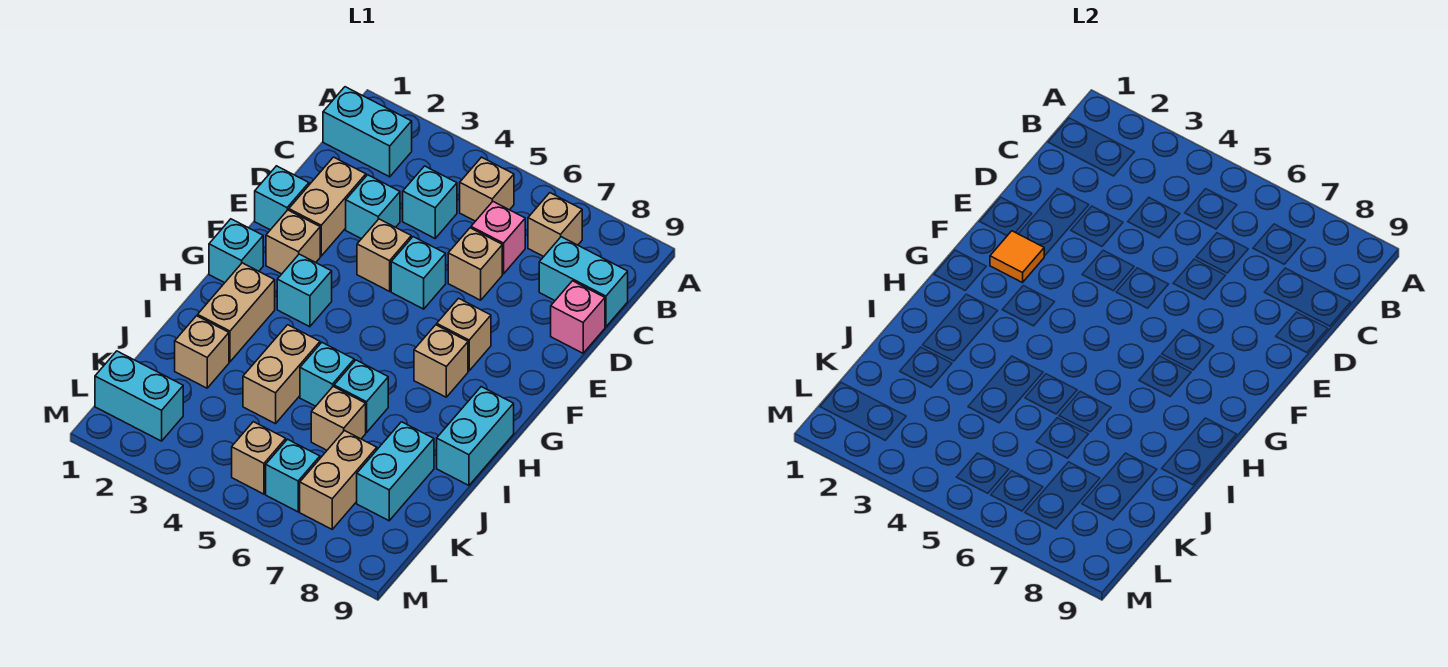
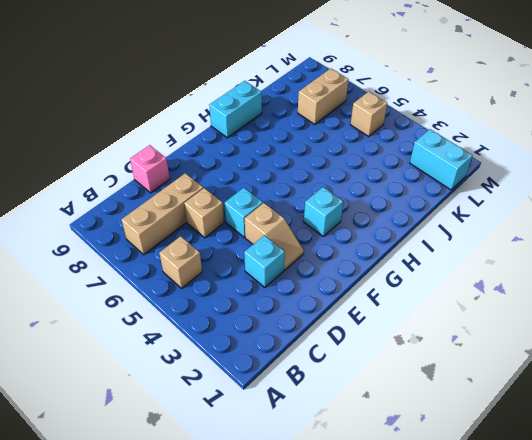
tan brick B7:D7 level 1 -> tan brick B7 level 1
tan slope E3:E4 level 1 top 4 -> tan brick E4 level 1
none -> cyan brick B1:B2 level 1
none -> cyan brick C4 level 1
none -> pink brick C6 level 1
none -> cyan brick C8:C9 level 1

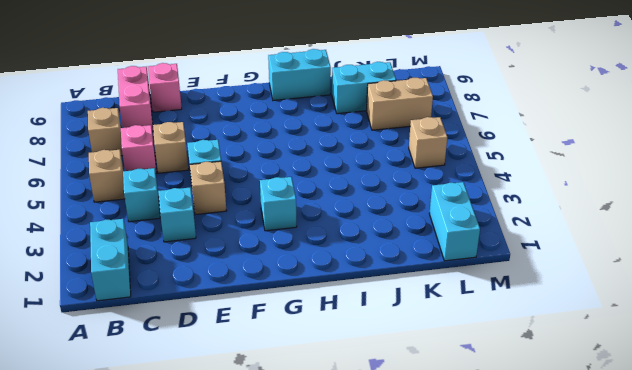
pink brick C8:C9 level 1 -> cyan brick C8:C9 level 1
none -> tan brick D2:E2 level 1
none -> cyan brick E1 level 1
none -> tan brick F2 level 1
none -> tan brick F7 level 1

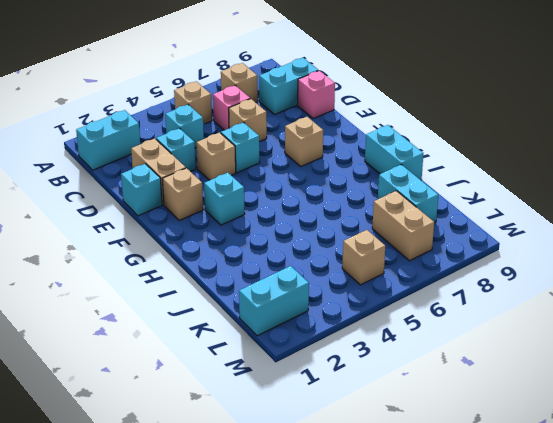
none -> cyan brick G1 level 1
none -> tan brick G7 level 1
none -> tan brick H2:I2 level 1
none -> tan brick I4:J4 level 1

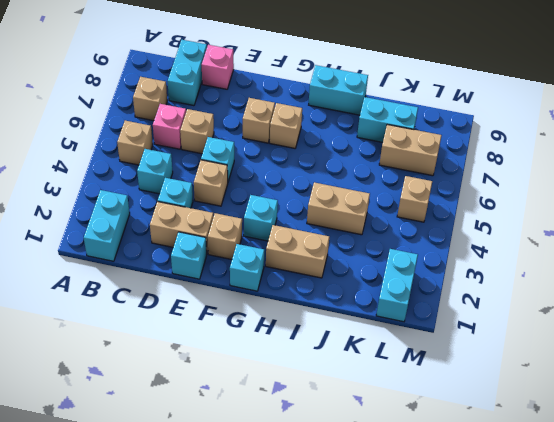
none -> cyan brick I5 level 1
none -> cyan brick I6 level 1
none -> tan brick J2 level 1
none -> tan brick J6 level 1

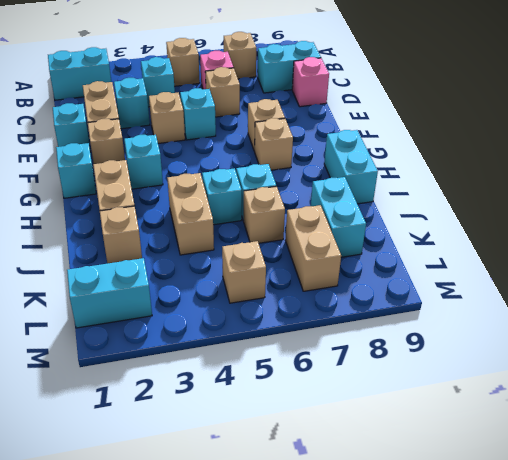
none -> cyan brick L6 level 1
none -> orange tile F2 level 2

